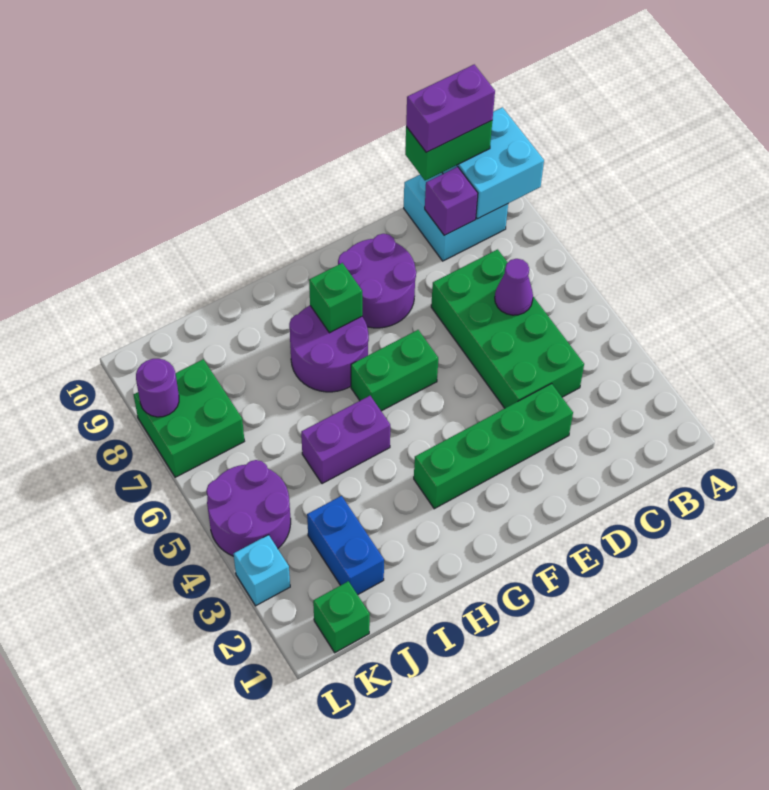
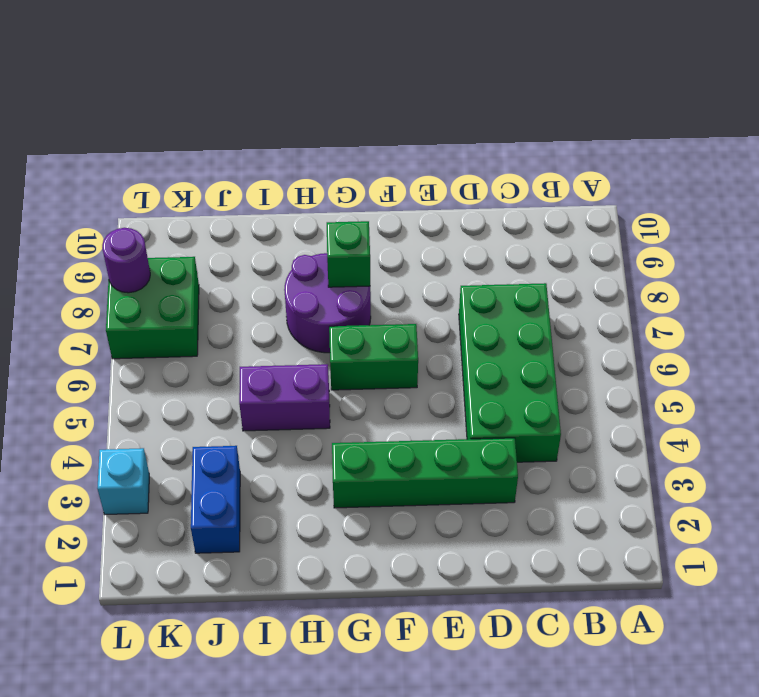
none -> cyan brick B9:C10 level 1
none -> purple round brick E8:F9 level 1
none -> green brick K1 level 1

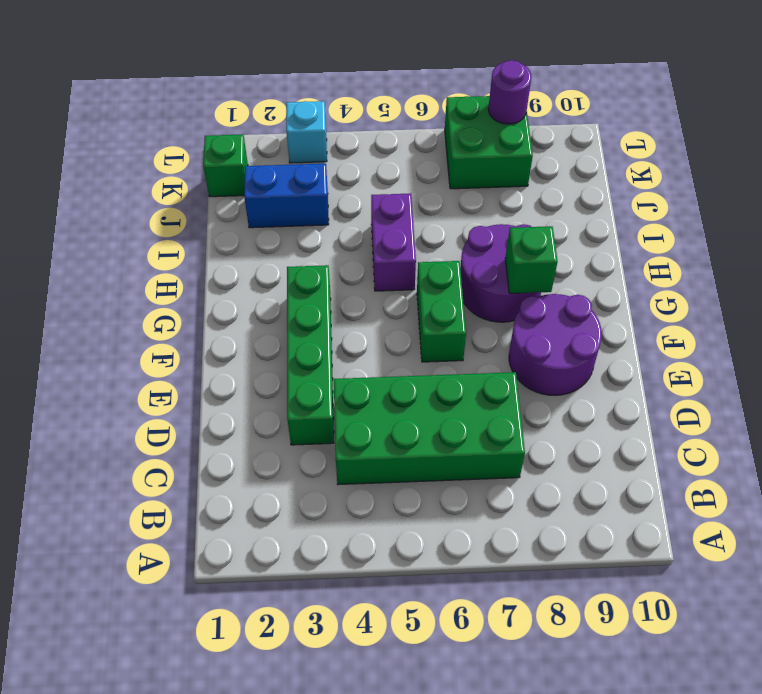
none -> cyan brick B9:C10 level 1
none -> purple round brick K4:L5 level 1
none -> cyan brick A9:B10 level 2

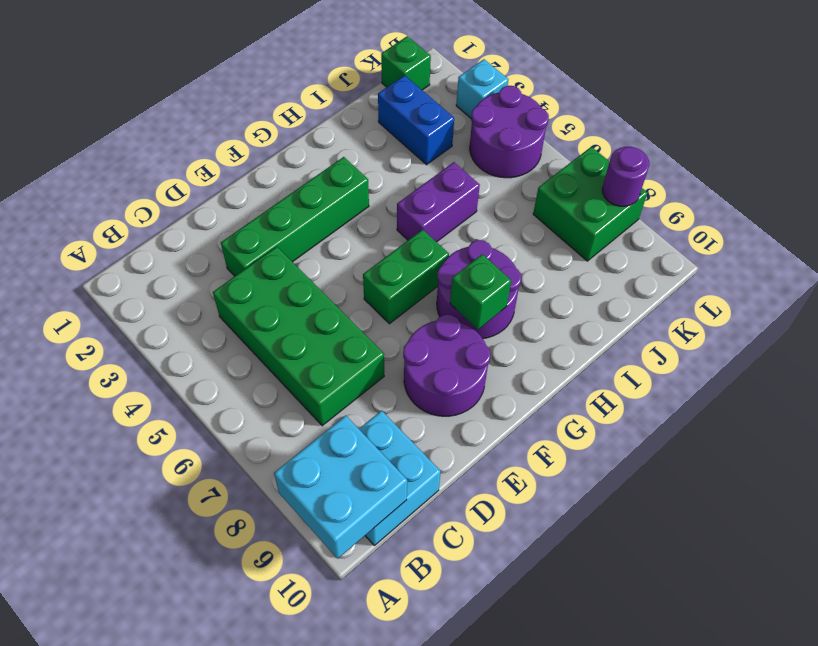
none -> purple cone C6 level 2
none -> purple brick C9 level 2
none -> green brick B10:C10 level 3

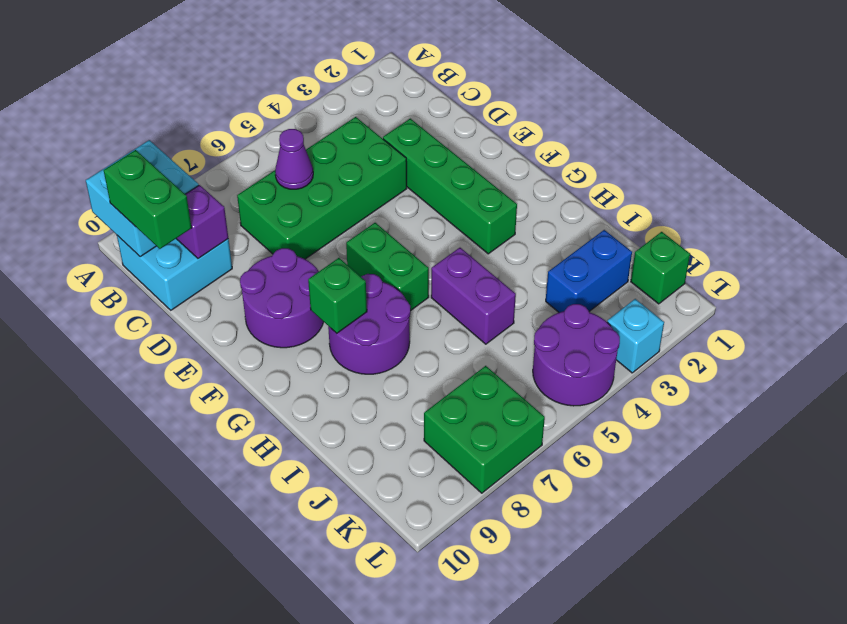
none -> purple round brick L8 level 2
none -> purple brick B10:C10 level 4

